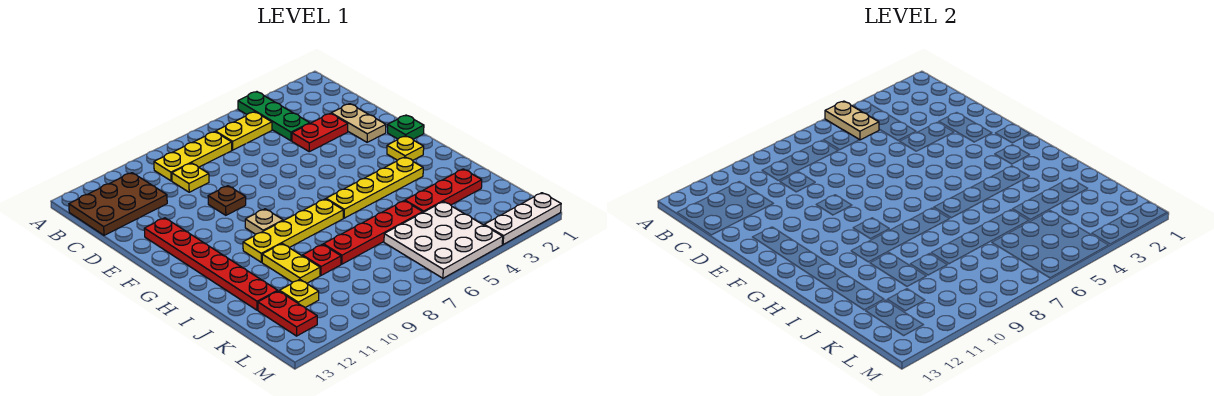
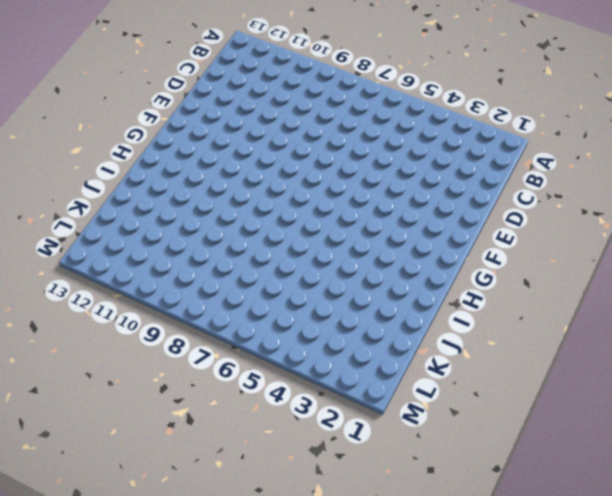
none -> green plate A4:C4 level 1
none -> yellow plate B5:B6 level 1
none -> yellow plate B7:B9 level 1

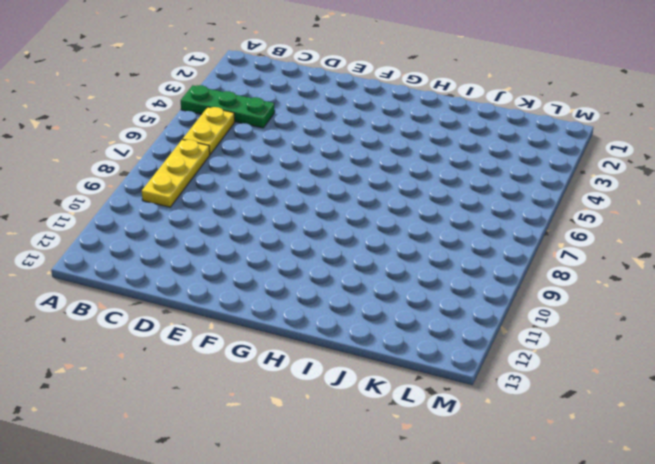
none -> brown plate B11:C13 level 1
none -> yellow plate C9 level 1
none -> tan plate D2:E2 level 1

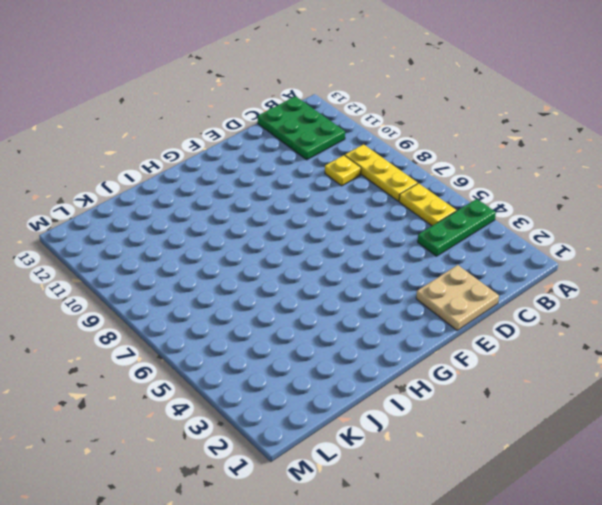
green plate B11:C13 level 1 -> brown plate B11:C13 level 1
tan plate D1:E2 level 1 -> tan plate D2:E2 level 1
none -> red plate D3:D4 level 1
none -> brown plate E9 level 1
none -> red plate E12:J12 level 1

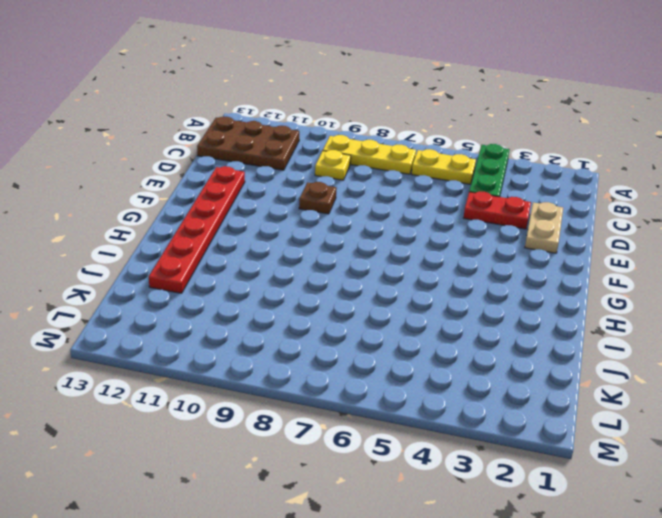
none -> green plate F1 level 1
none -> yellow plate G2 level 1
none -> tan plate G9 level 1

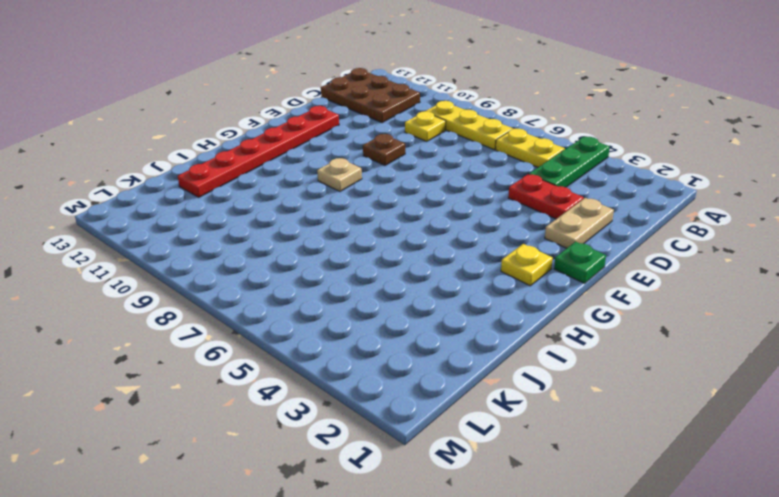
none -> yellow plate H3:H6 level 1
none -> yellow plate H7:H10 level 1
none -> yellow plate I10:J10 level 1

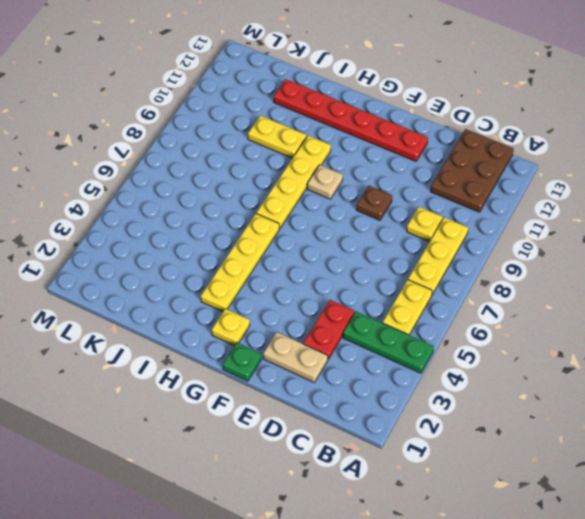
none -> red plate J2:J4 level 1
none -> red plate J5:J8 level 1
none -> red plate J9 level 1

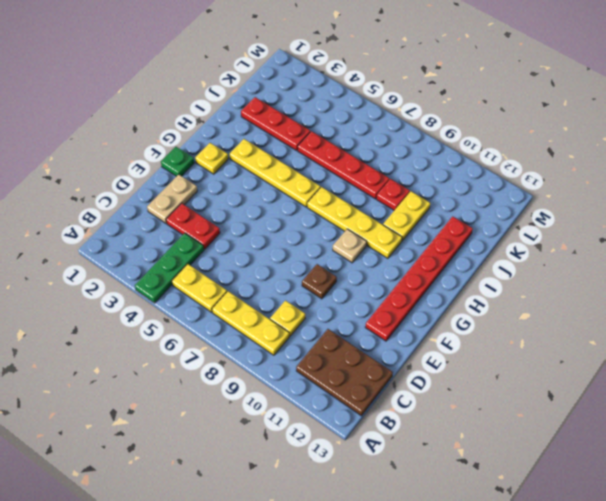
none -> white plate K4:M6 level 1
none -> yellow plate K11 level 1
none -> red plate K12:L12 level 1

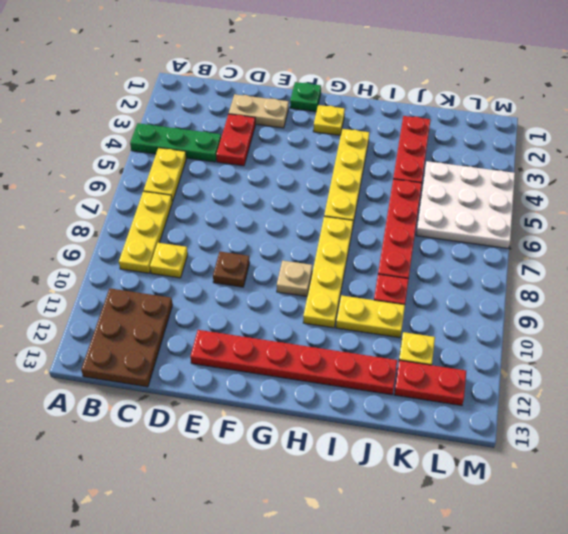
none -> white plate M1:M3 level 1
none -> tan plate A5:B5 level 2

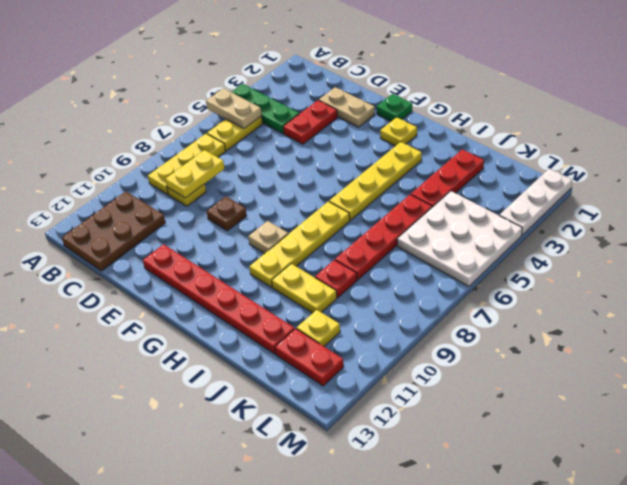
yellow plate C8:C9 level 2 -> none

